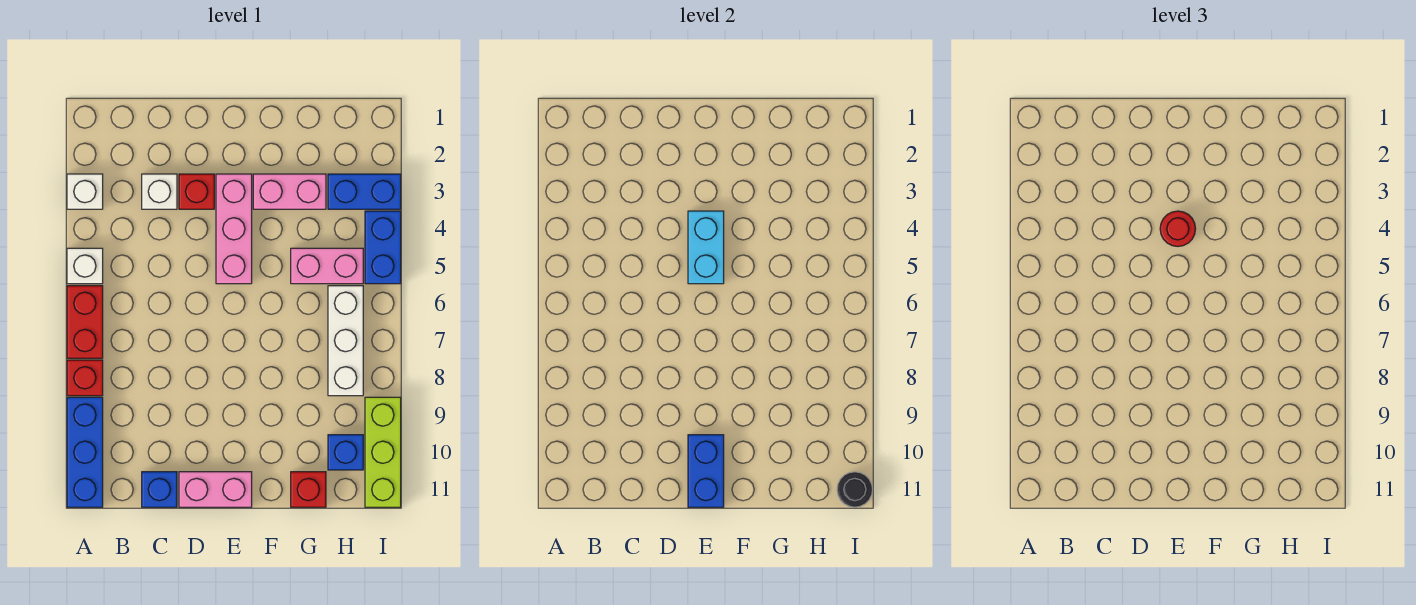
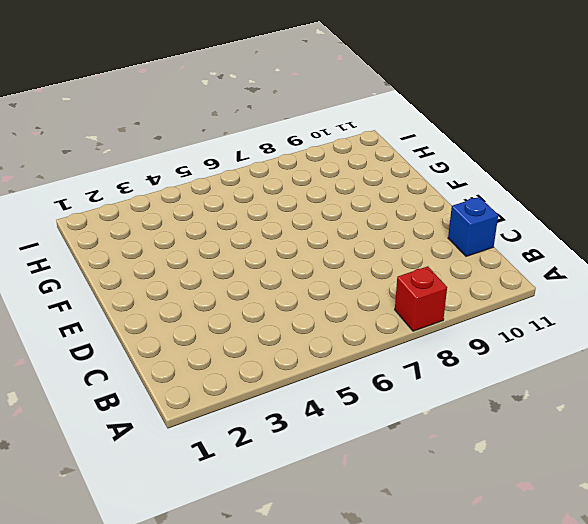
none -> white brick A3 level 1
none -> white brick A5 level 1
none -> red brick A6:A7 level 1

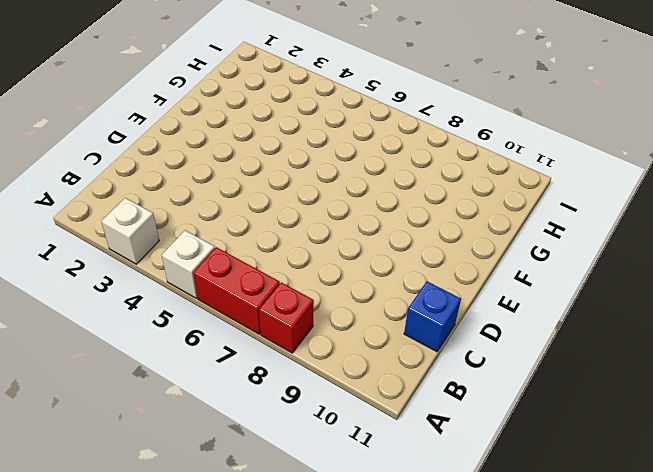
none -> blue brick A9:A11 level 1
none -> white brick C3 level 1
none -> red brick D3 level 1

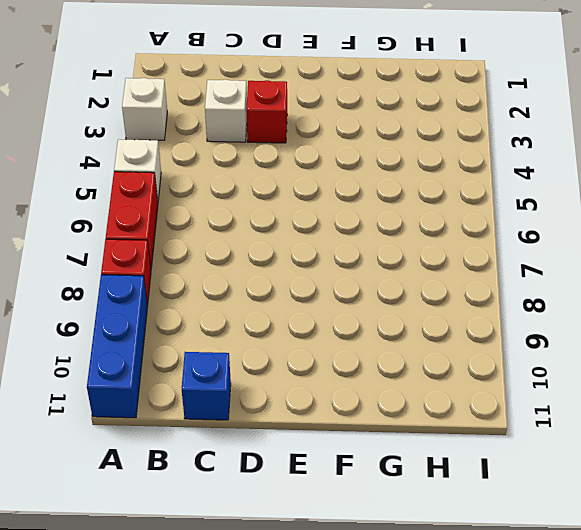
none -> pink brick D11:E11 level 1
none -> pink brick E3:E5 level 1
none -> pink brick F3:G3 level 1

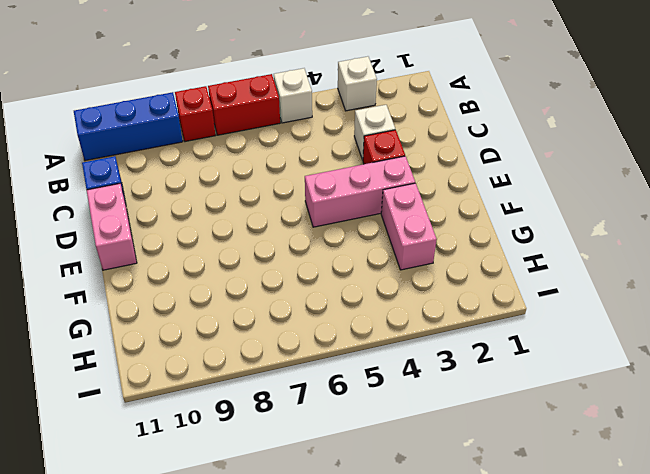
none -> pink brick G5:H5 level 1
none -> red brick G11 level 1
none -> blue brick H3:I3 level 1

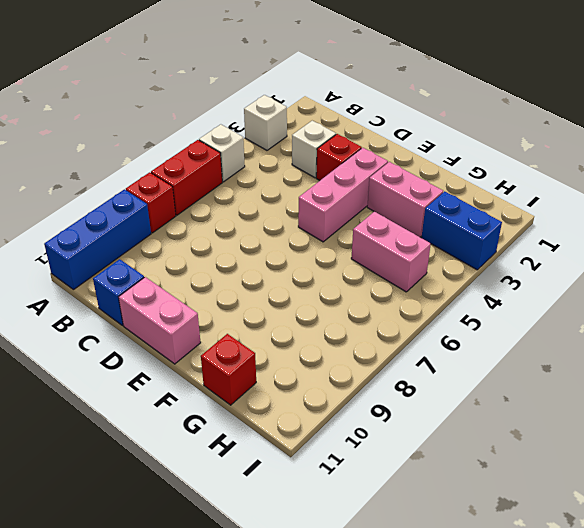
none -> white brick H6:H8 level 1
none -> blue brick H10 level 1
none -> blue brick I4:I5 level 1

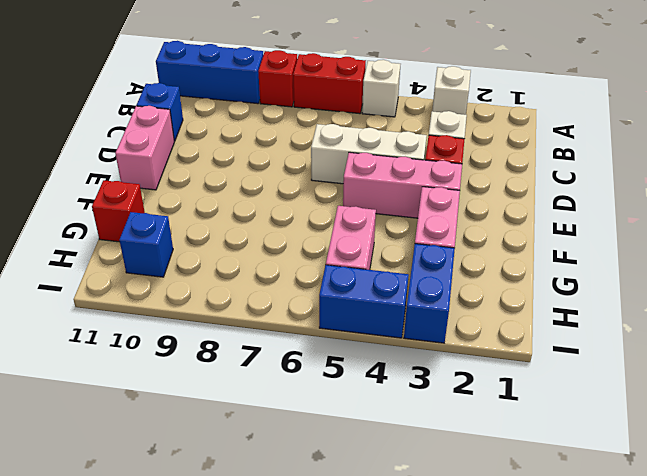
white brick D4:D6 level 1 -> white brick H6:H8 level 1
none -> lime brick I9:I11 level 1
none -> cyan brick E4:E5 level 2
none -> blue brick E10:E11 level 2

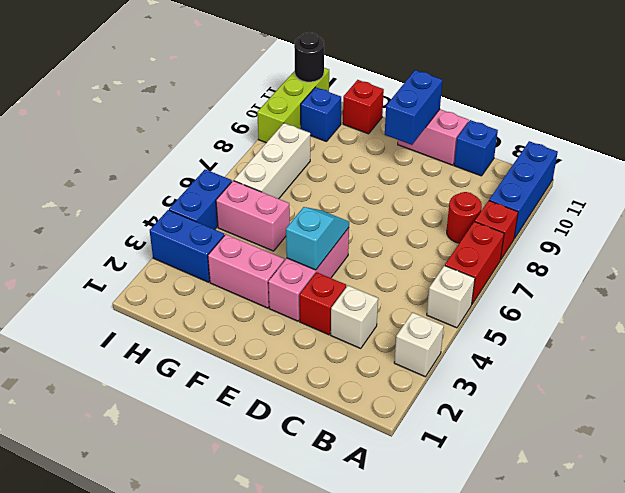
red round brick B8 level 1 -> red round brick E4 level 3
cyan slope E4:E5 level 2 top 4 -> cyan brick E4:E5 level 2

